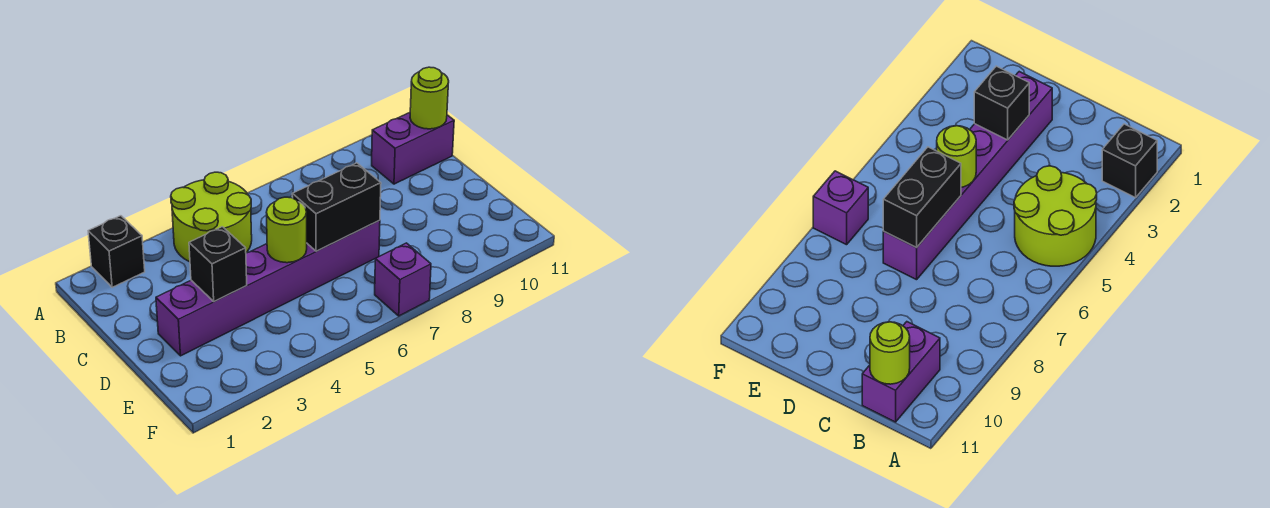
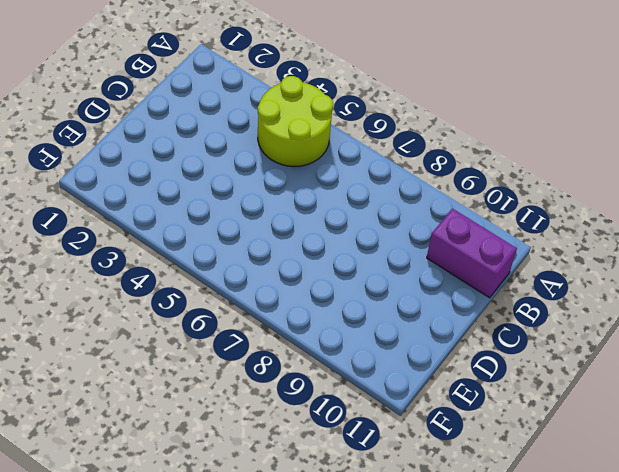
none -> black brick A2 level 1
none -> purple brick D2:D7 level 1

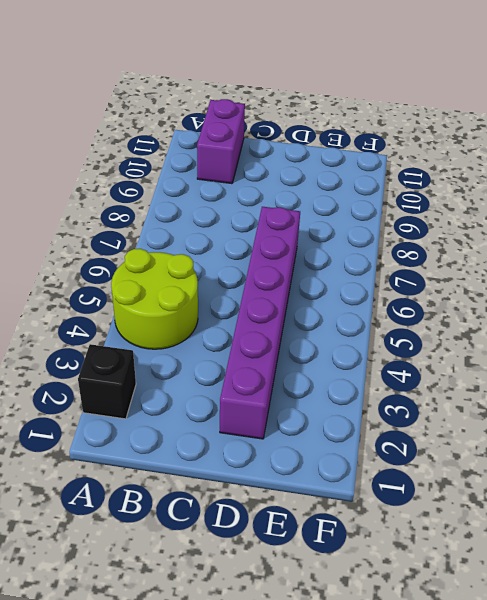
none -> purple brick F7 level 1
none -> lime round brick B11 level 2

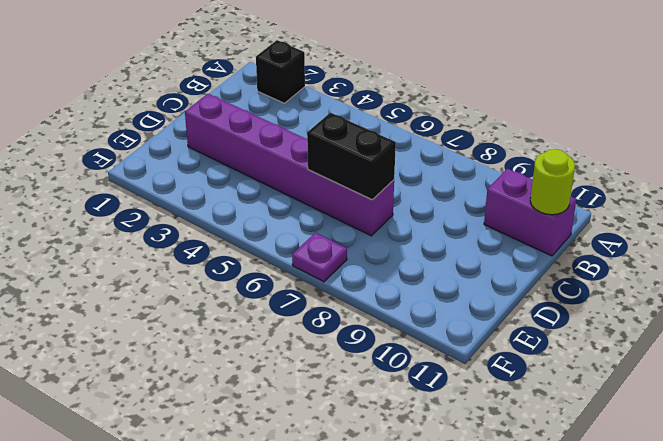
purple plate F7 level 1 -> purple brick F7 level 1
none -> lime round brick A4:B5 level 1
none -> black brick D3 level 2

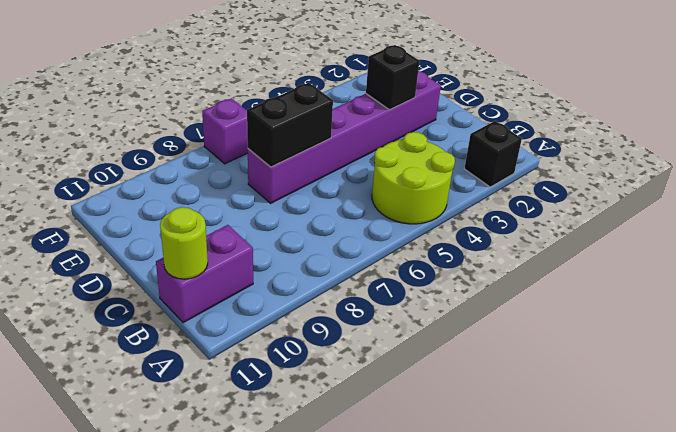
none -> lime round brick D5 level 2

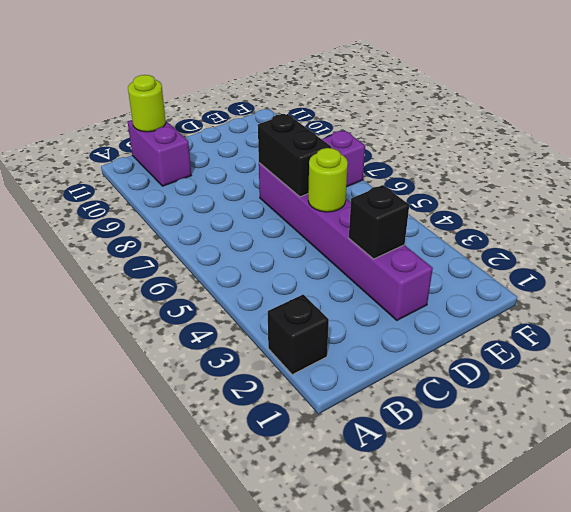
none -> lime round brick A4:B5 level 1

